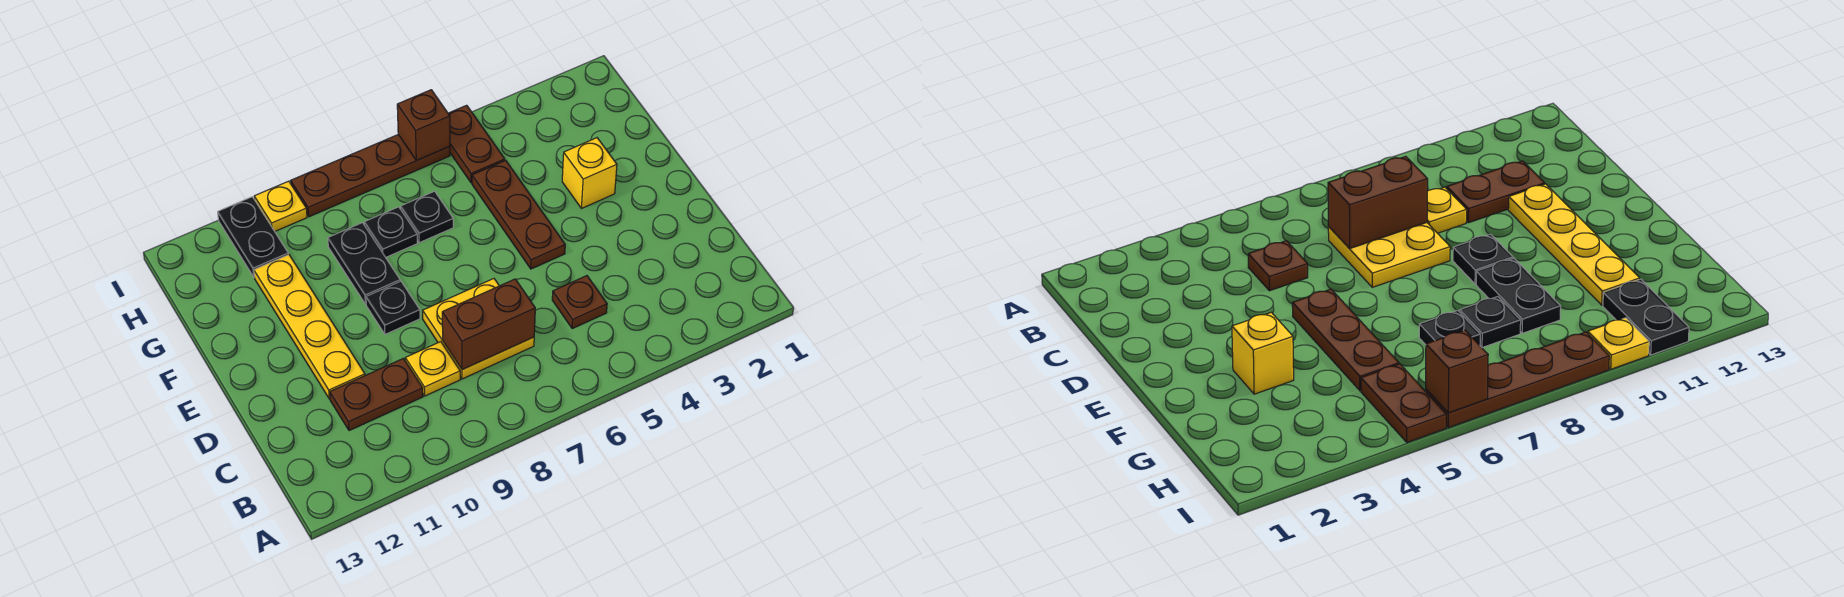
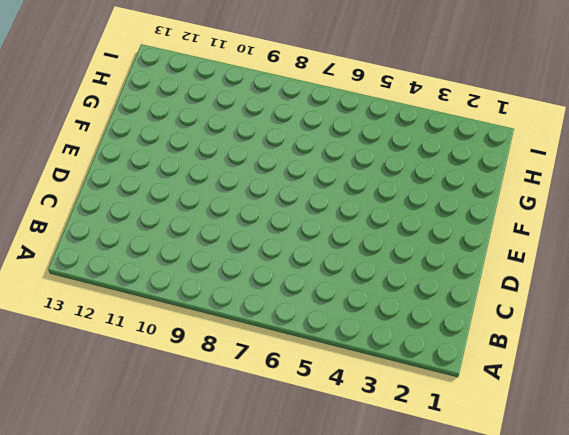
none -> brown plate C5 level 1
none -> yellow plate C7:D8 level 1
none -> yellow plate C9 level 1

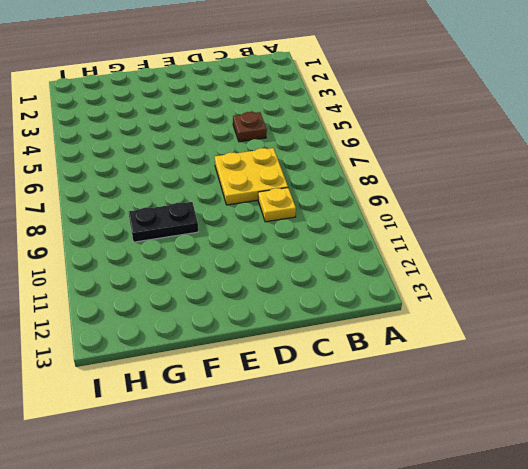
none -> brown plate C10:C11 level 1
none -> yellow plate D11:G11 level 1
none -> brown plate E5:G5 level 1

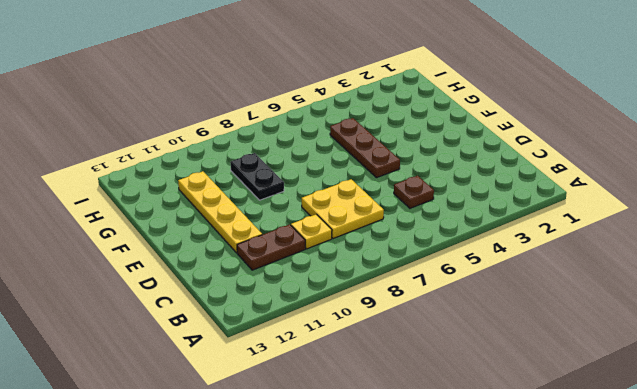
none -> black plate E9 level 1
none -> yellow brick F3 level 1
none -> black plate G7 level 1

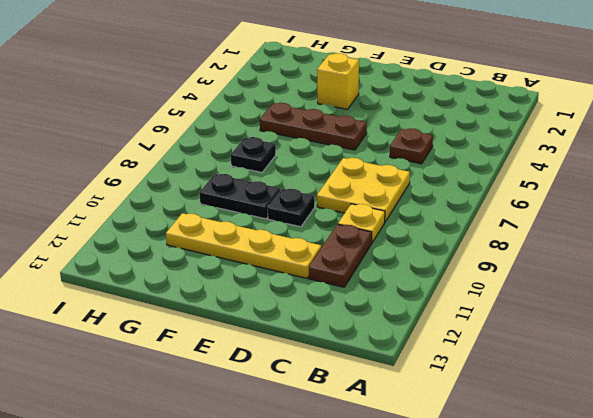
none -> black plate G8 level 1
none -> brown plate H5:I5 level 1
none -> black plate H11:I11 level 1

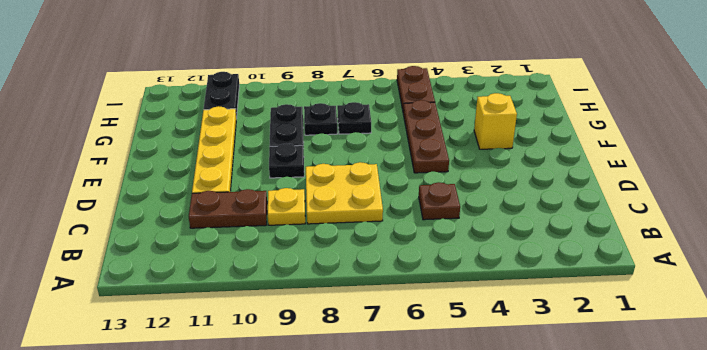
none -> brown plate I6:I9 level 1
none -> yellow plate I10 level 1
none -> brown brick C7:C8 level 2

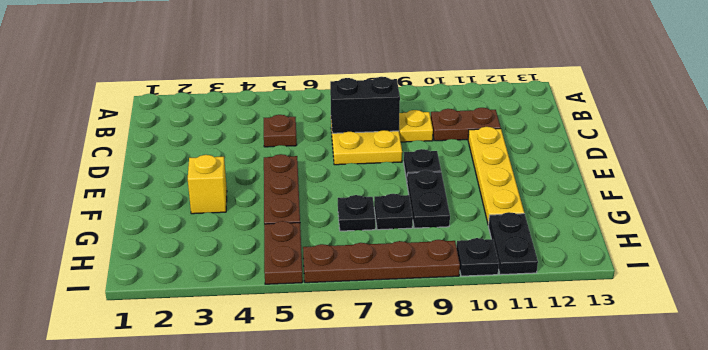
black brick C7:C8 level 2 -> brown brick C7:C8 level 2
black plate I10 level 1 -> yellow plate I10 level 1
none -> brown brick I6 level 2

